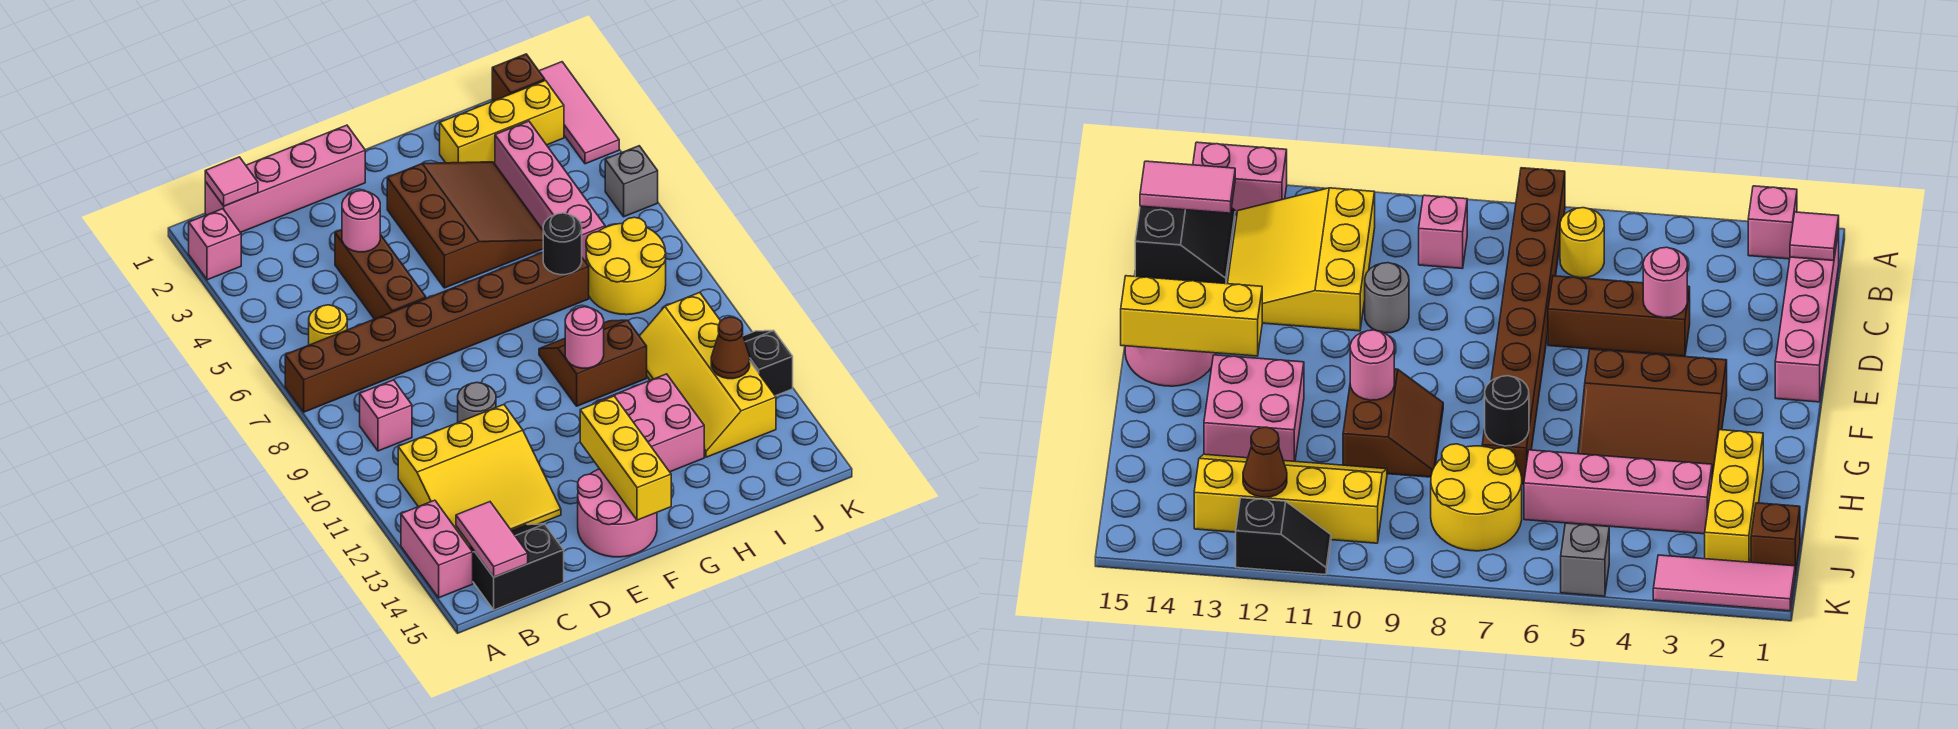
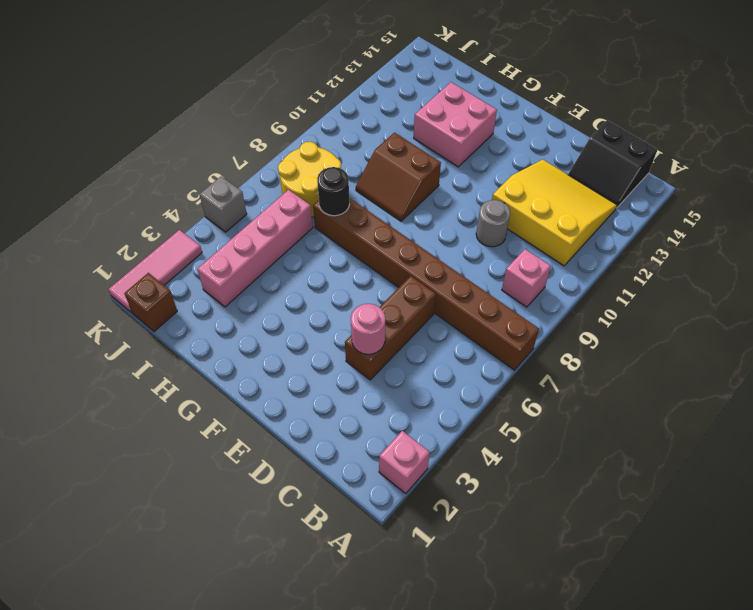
none -> pink brick A13:A14 level 1
none -> pink brick B1:E1 level 1
none -> yellow round brick B6 level 1

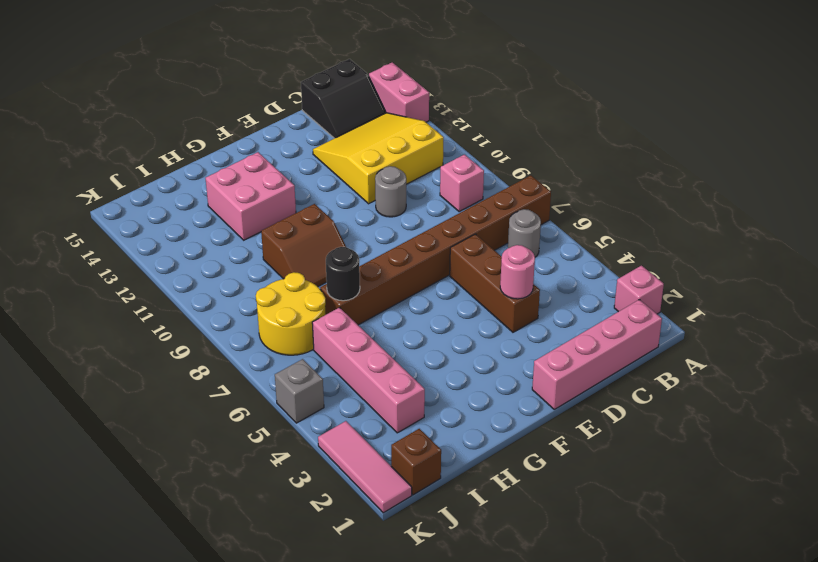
grey round brick B6 level 1 -> yellow round brick B6 level 1
none -> pink round brick E14:F15 level 1
none -> brown slope F3:H5 level 1 top F
none -> yellow brick H2:J2 level 1

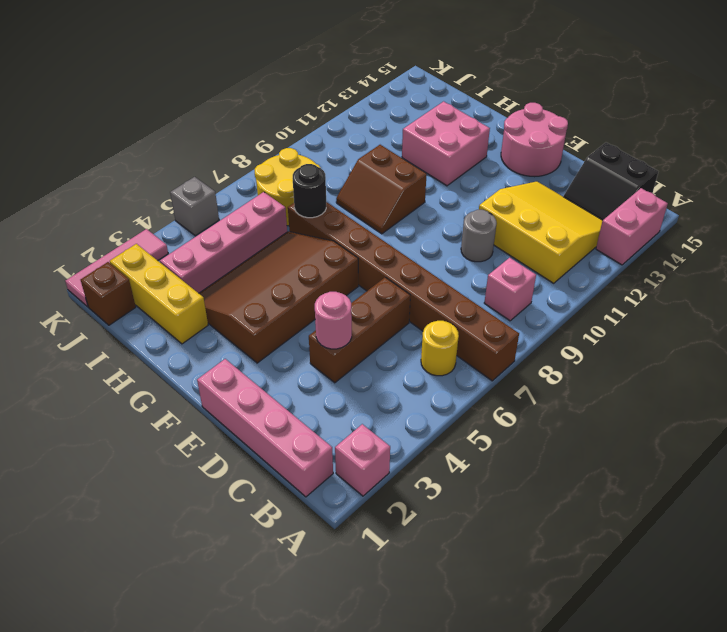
brown slope F3:H6 level 1 top F -> brown slope F3:H5 level 1 top F
none -> yellow slope I10:J13 level 1 top J
none -> black slope K11:K12 level 1 top 12
none -> pink tile B1 level 2

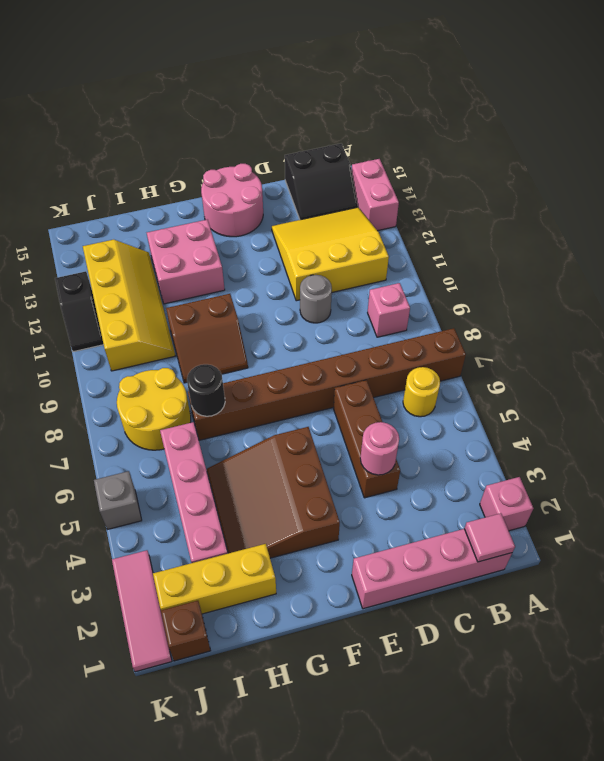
none -> pink tile B14:B15 level 2
none -> yellow brick F13:F15 level 2
none -> pink round brick G10 level 2

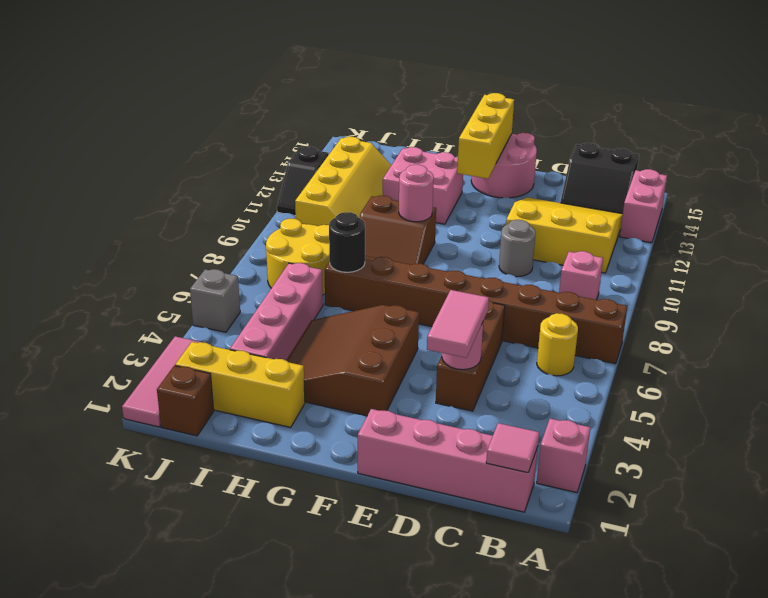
pink tile D3:D4 level 3 -> pink tile B14:B15 level 2
none -> brown cone J12 level 2

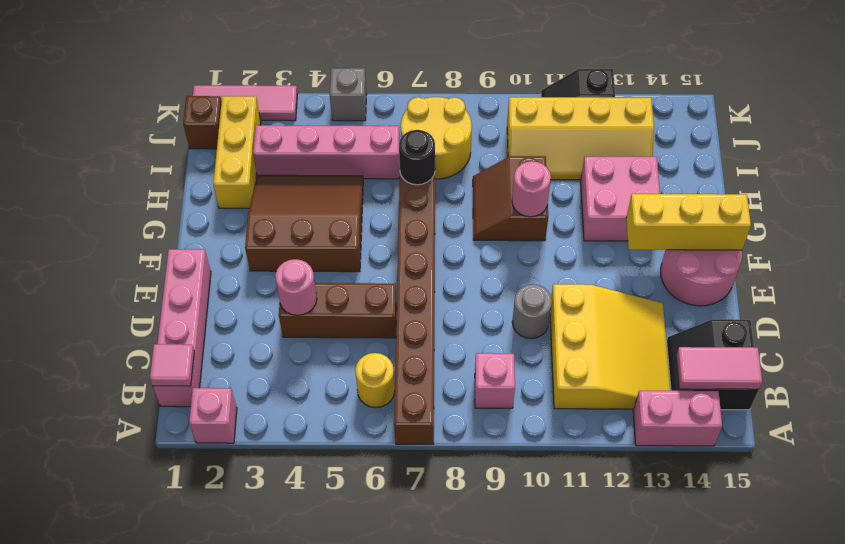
none -> brown cone J12 level 2

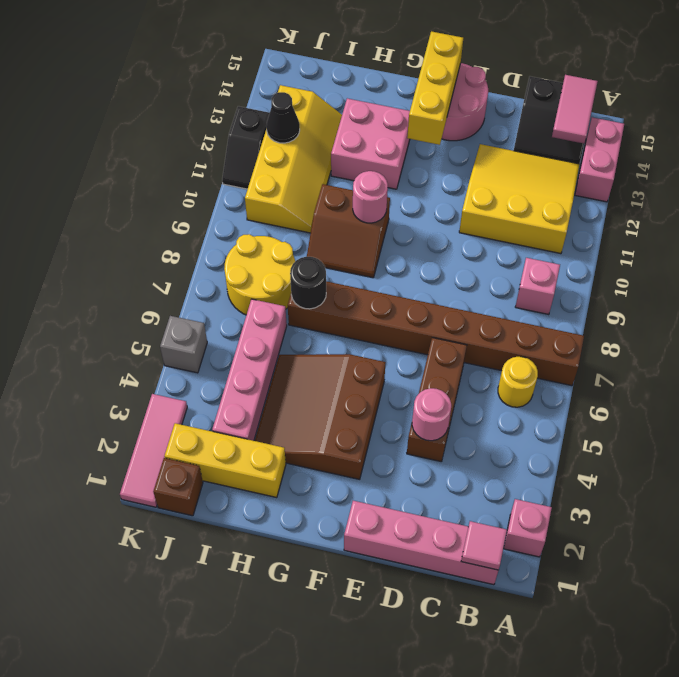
black cone J12 level 2 -> brown cone J12 level 2
none -> grey round brick D10 level 1

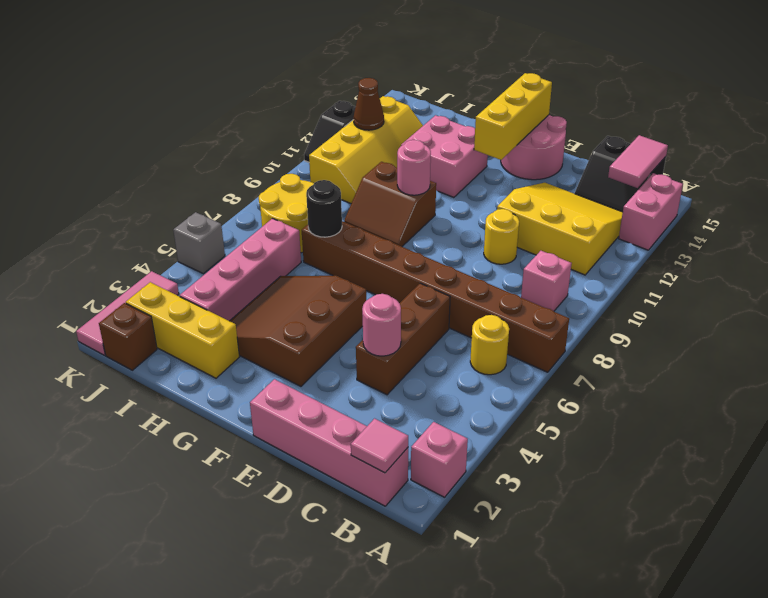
yellow round brick D10 level 1 -> grey round brick D10 level 1

